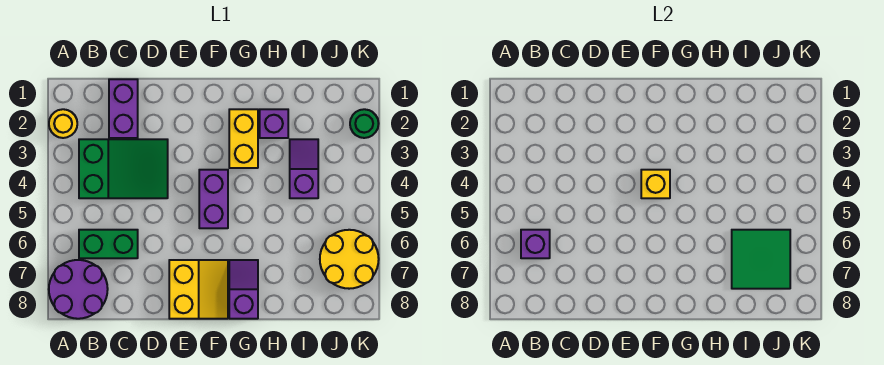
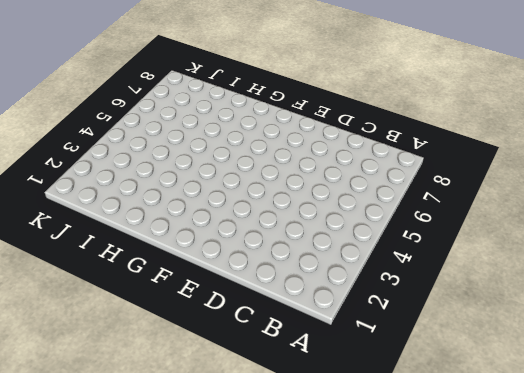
none -> yellow round brick A2 level 1
none -> purple round brick A7:B8 level 1
none -> green slope B3:D4 level 1 top B

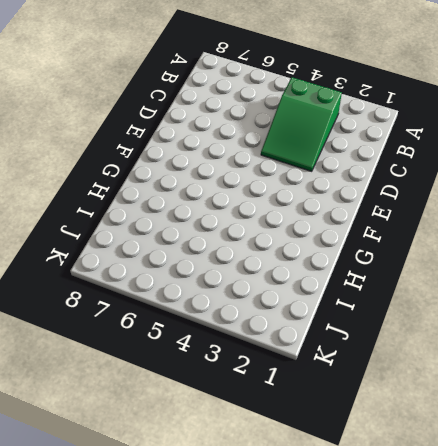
none -> yellow round brick A2 level 1
none -> purple round brick A7:B8 level 1
none -> green brick B6:C6 level 1

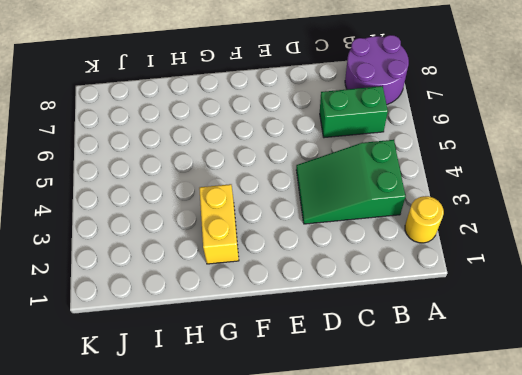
none -> purple brick C1:C2 level 1
none -> yellow slope E7:F8 level 1 top E
none -> purple brick F4:F5 level 1

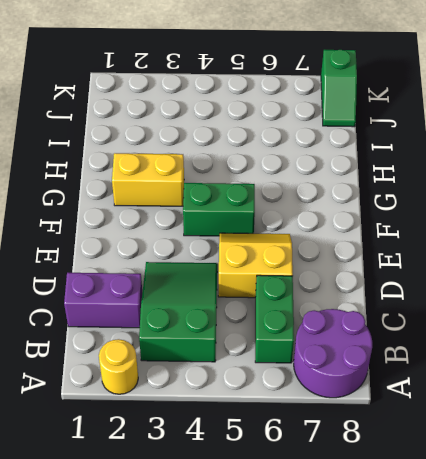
yellow slope D5:E6 level 1 top D -> yellow slope E7:F8 level 1 top E
green brick F4:F5 level 1 -> purple brick F4:F5 level 1
green slope J8:K8 level 1 top K -> none
none -> purple slope G7:G8 level 1 top 8
none -> purple brick H2 level 1
none -> purple slope I3:I4 level 1 top 4

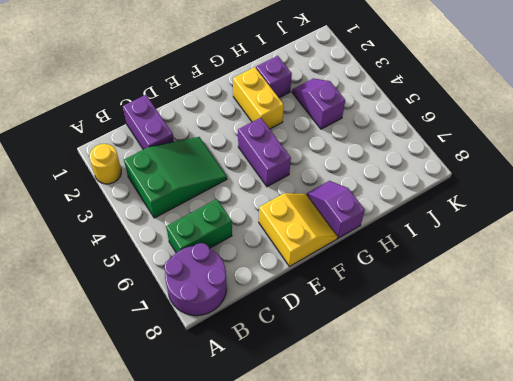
none -> yellow round brick J6:K7 level 1
none -> green round brick K2 level 1
none -> purple brick B6 level 2

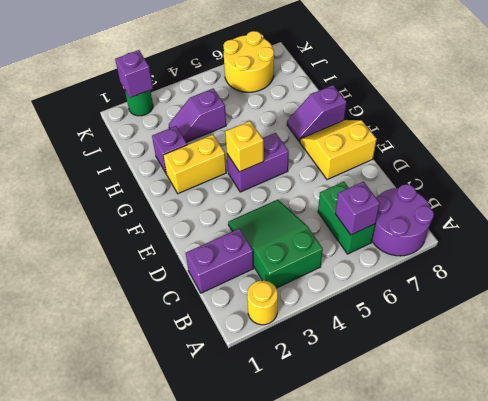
purple brick K2 level 2 -> none
none -> green tile I6:J7 level 2

